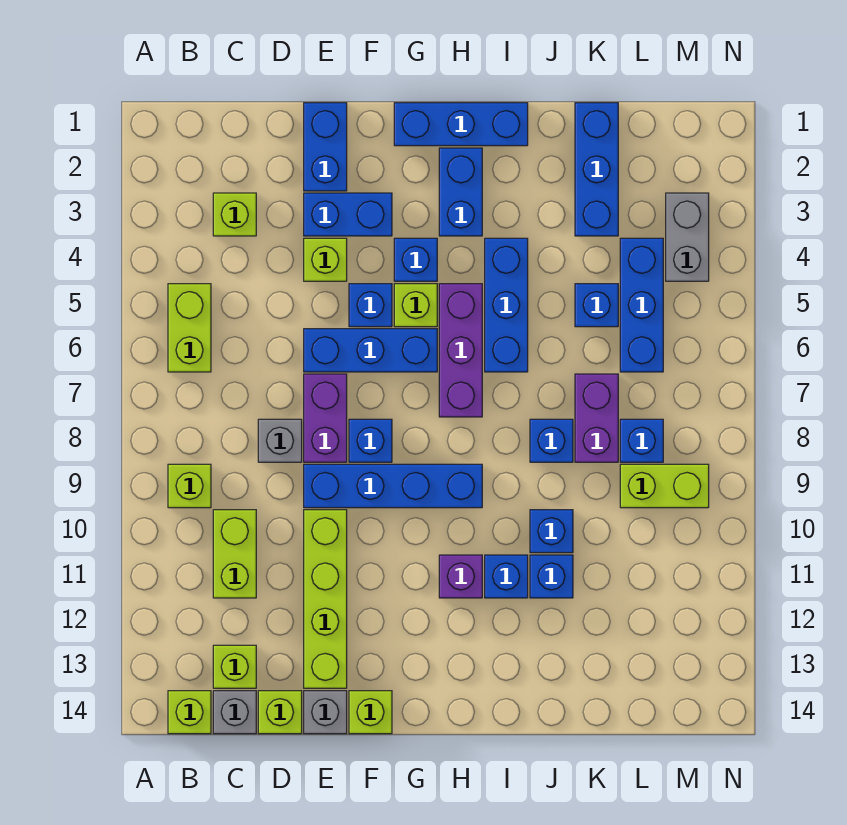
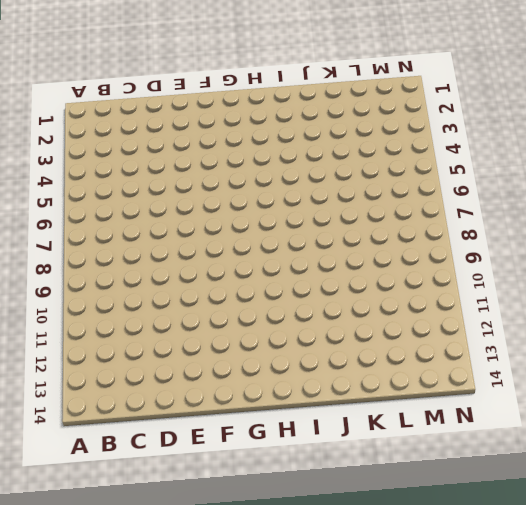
none -> lime brick B5:B6 level 1
none -> lime brick B9 level 1
none -> lime brick B14 level 1
none -> lime brick C3 level 1

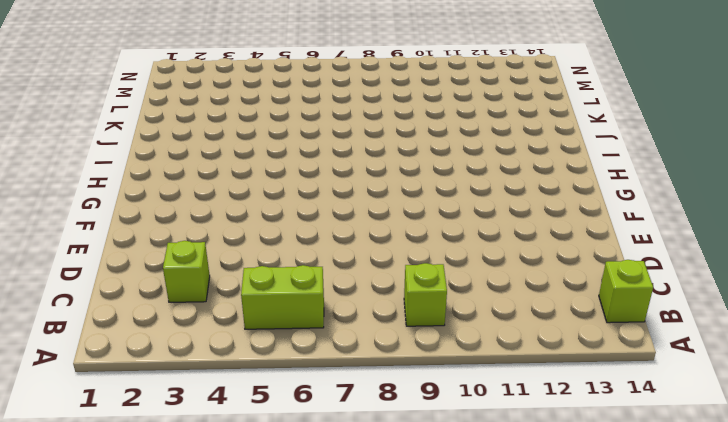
none -> lime brick C10:C11 level 1
none -> lime brick C13 level 1
none -> grey brick C14 level 1
none -> grey brick D8 level 1

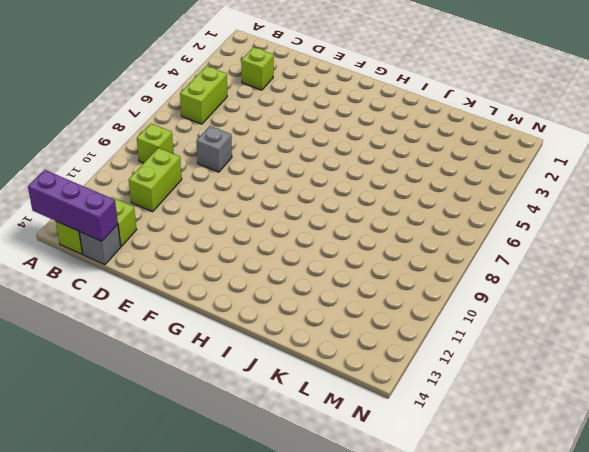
purple brick A14:C14 level 2 -> purple brick H5:H7 level 1
none -> lime brick D14 level 1
none -> blue brick E1:E2 level 1
none -> blue brick E3:F3 level 1
none -> lime brick E4 level 1

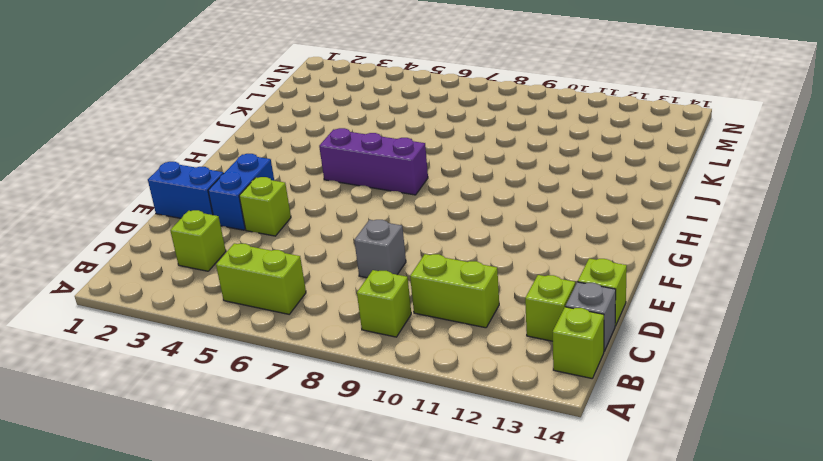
none -> blue brick E6:G6 level 1
none -> purple brick E7:E8 level 1
none -> blue brick E9:H9 level 1
none -> lime brick E10:E13 level 1

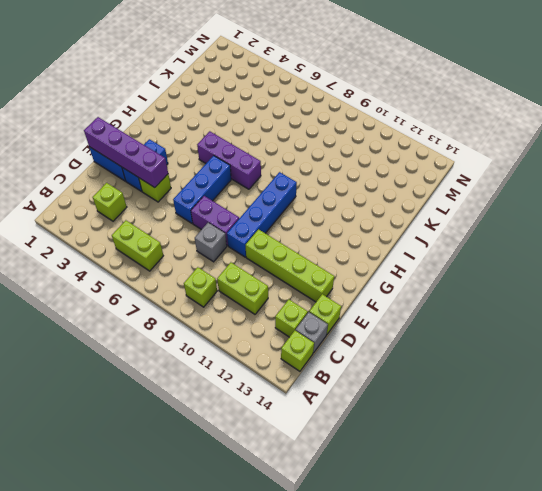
purple brick E1:E4 level 2 -> none
none -> grey brick E14 level 1
none -> blue brick F5 level 1
none -> blue brick F8 level 1
none -> lime brick F14 level 1

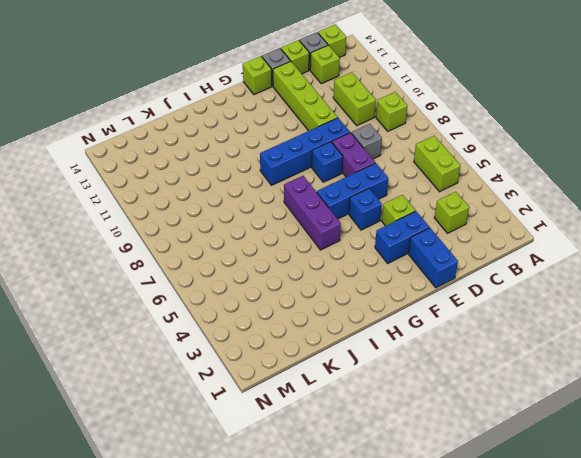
none -> blue brick G1:I1 level 1
none -> blue brick G4 level 1
none -> lime brick G5 level 1
none -> blue brick H2:H3 level 1

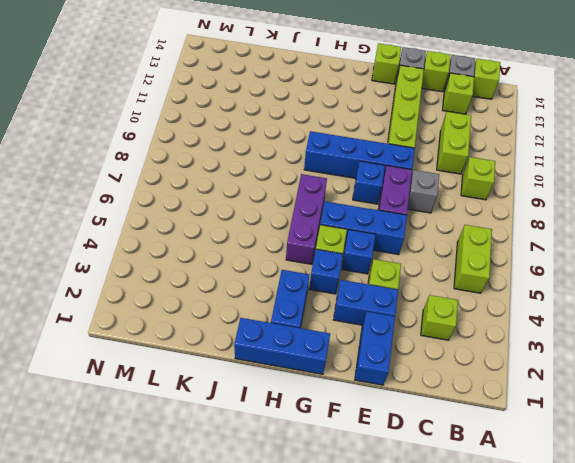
none -> purple brick H11 level 1
none -> blue brick I4:I6 level 1
none -> blue brick I11 level 1
none -> blue brick J8 level 1

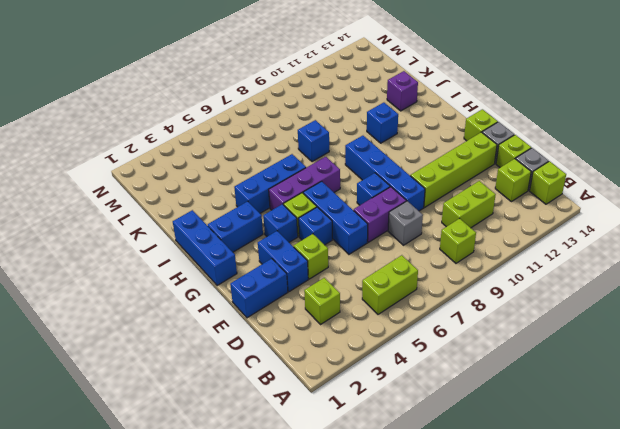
purple brick J13 level 1 -> purple brick H11 level 1
none -> blue brick J10 level 1
none -> blue brick J11 level 1
none -> blue brick K1:K3 level 1
none -> blue brick K5 level 1

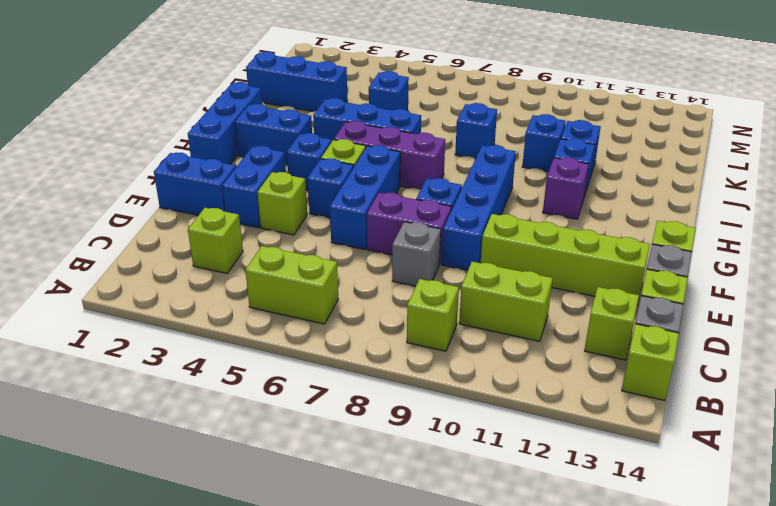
none -> purple brick K7:K8 level 1
none -> blue brick L4:L6 level 1
none -> blue brick L8 level 1
none -> lime brick L9:M9 level 1

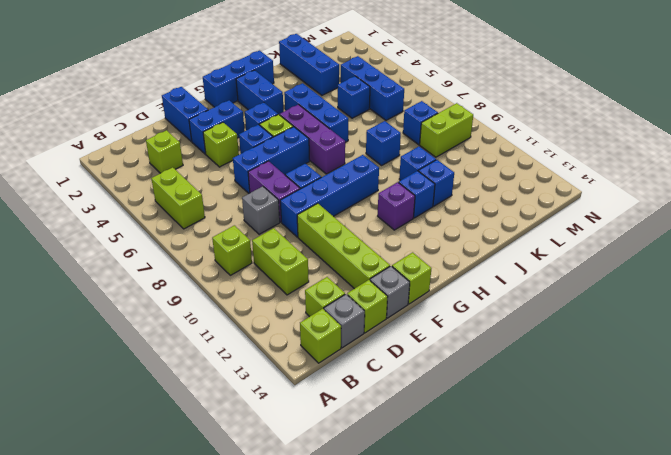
none -> purple brick K7:K8 level 1
none -> grey brick M3:M4 level 1

